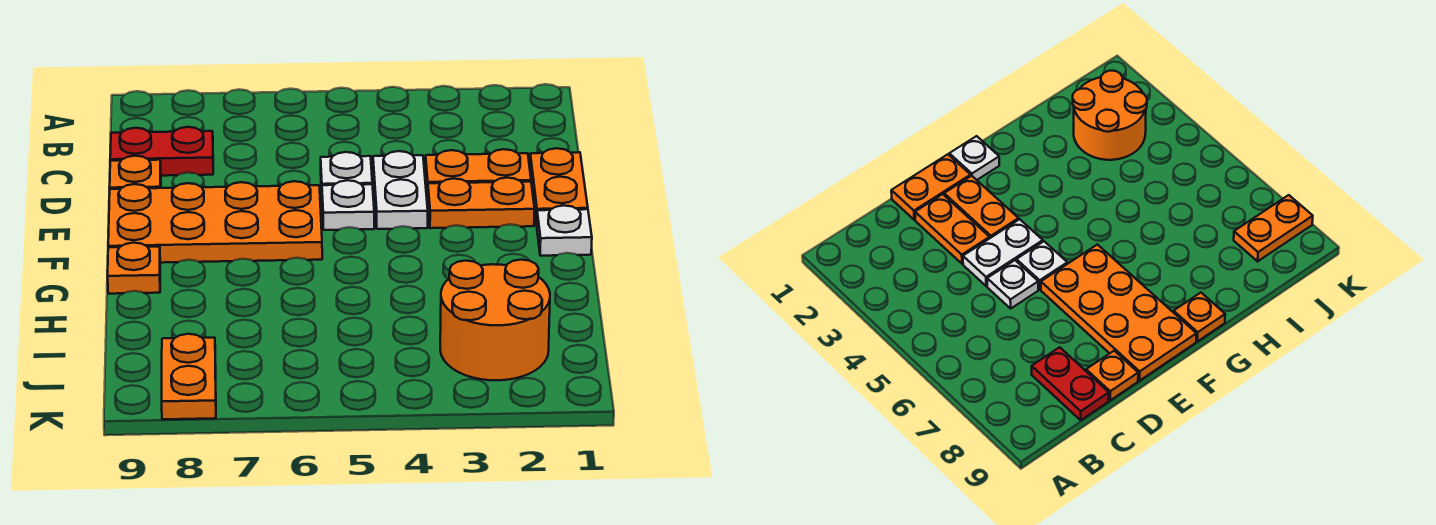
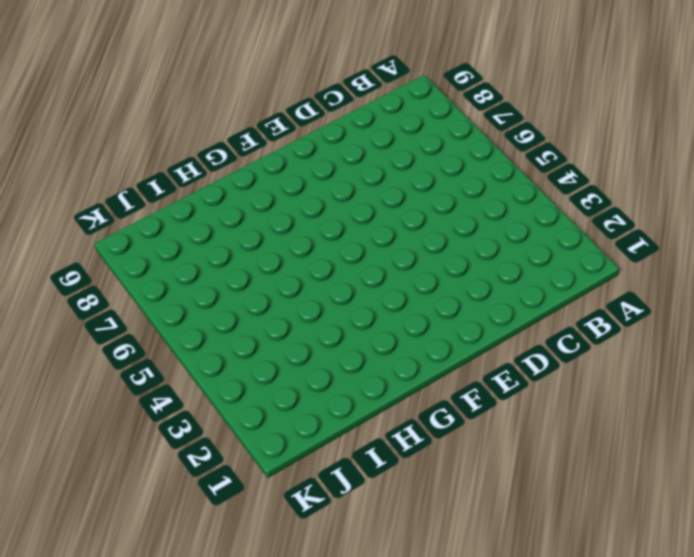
none -> red plate C8:C9 level 1
none -> orange plate D1:E1 level 1
none -> orange plate D2:D3 level 1

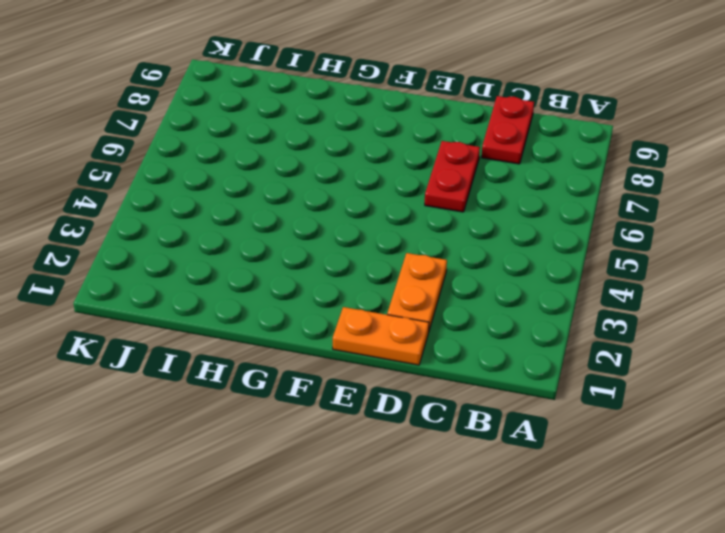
red plate D6:D7 level 1 -> none
none -> white plate D4:E4 level 1
none -> white plate D5 level 1
none -> orange plate D9 level 1

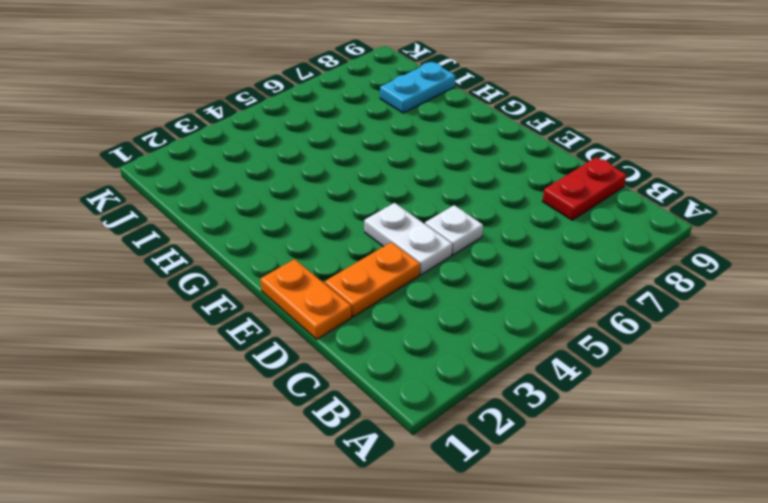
cyan plate I8:I9 level 1 -> none
none -> orange plate D9 level 1
none -> orange plate E2:E3 level 1
none -> white plate E5 level 1

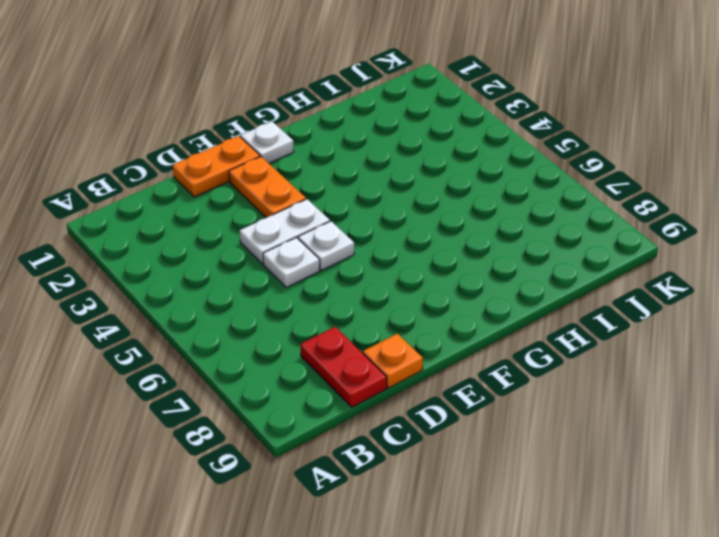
none -> orange plate D2:D3 level 1
none -> orange plate E6:F9 level 1
none -> orange plate G9 level 1

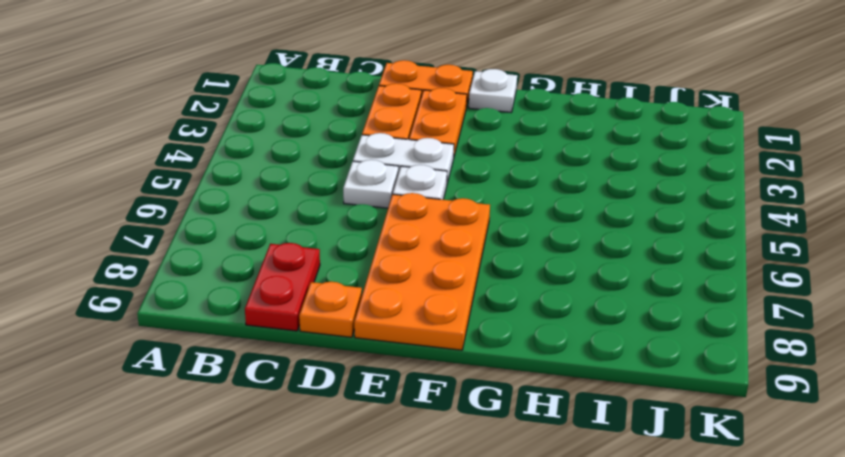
none -> orange plate G9 level 1
none -> orange round brick I2:J3 level 1
none -> orange plate J8:K8 level 1

